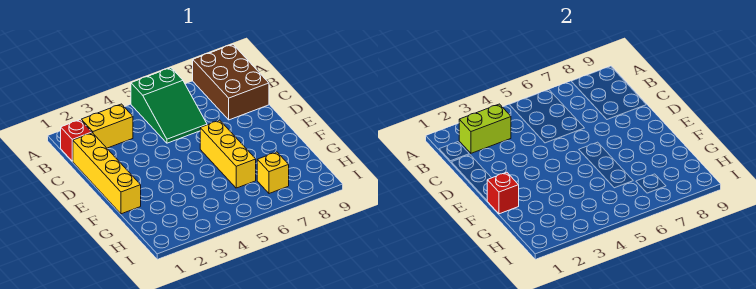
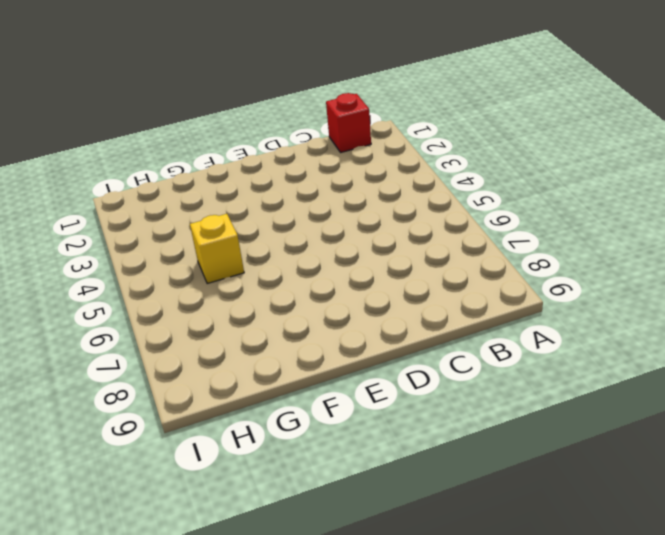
yellow brick G5 level 1 -> yellow brick H7 level 1
none -> green slope A5:C6 level 1 top A
none -> brown brick A8:C9 level 1

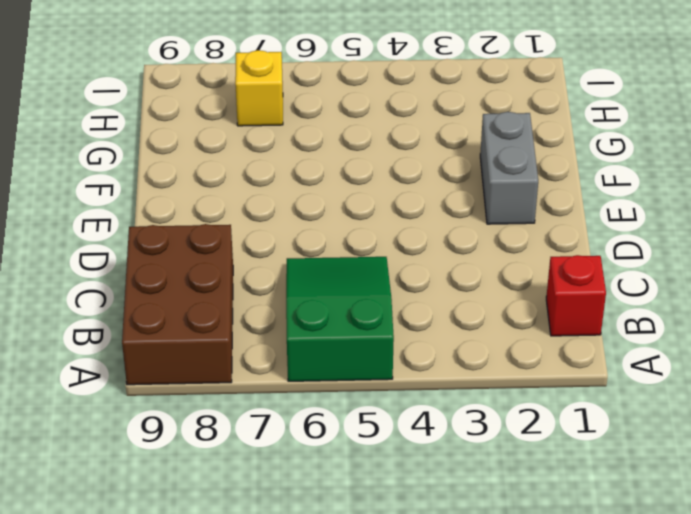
grey brick E2:F2 level 1 -> none
none -> yellow brick B2:B3 level 1
none -> yellow brick C1:F1 level 1

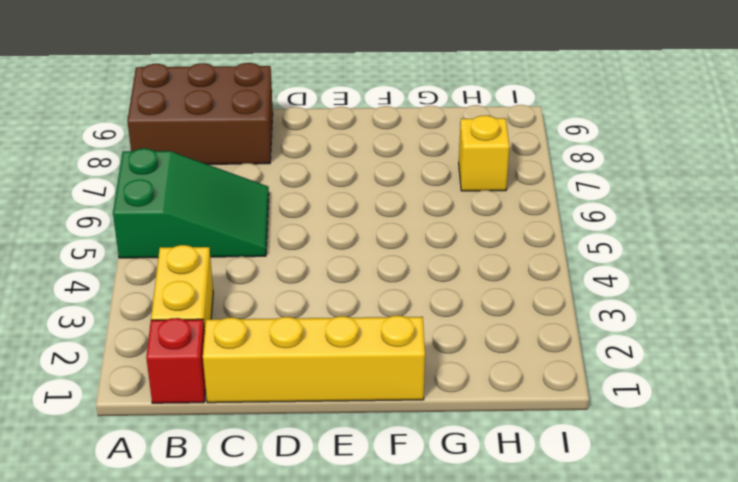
none -> yellow brick E6:G6 level 1
none -> lime brick B2:B3 level 2

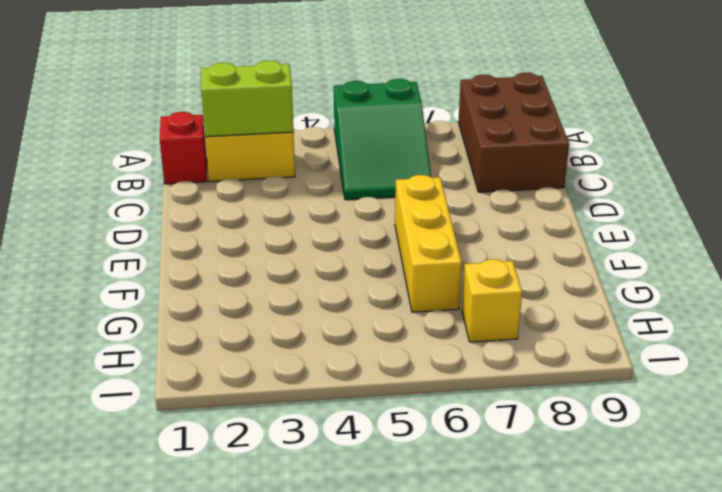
none -> yellow brick C1:F1 level 1
none -> red brick F1 level 2

